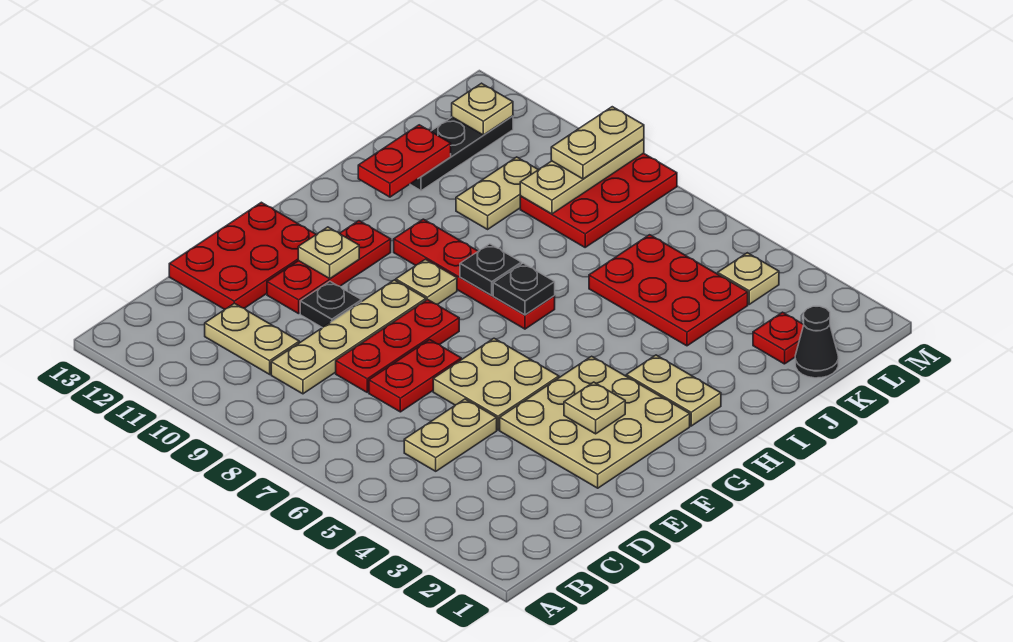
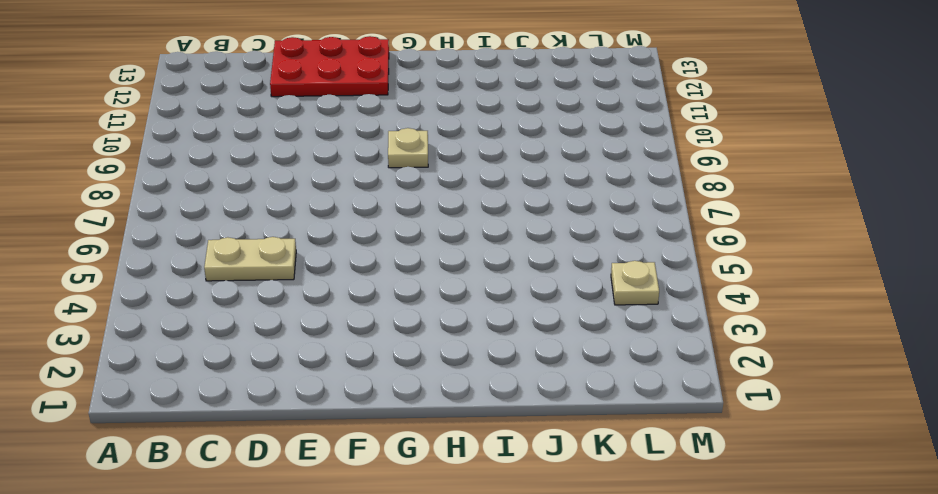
none -> tan plate C9:F9 level 1
none -> tan plate C10:C11 level 1
none -> red plate D7:E7 level 1

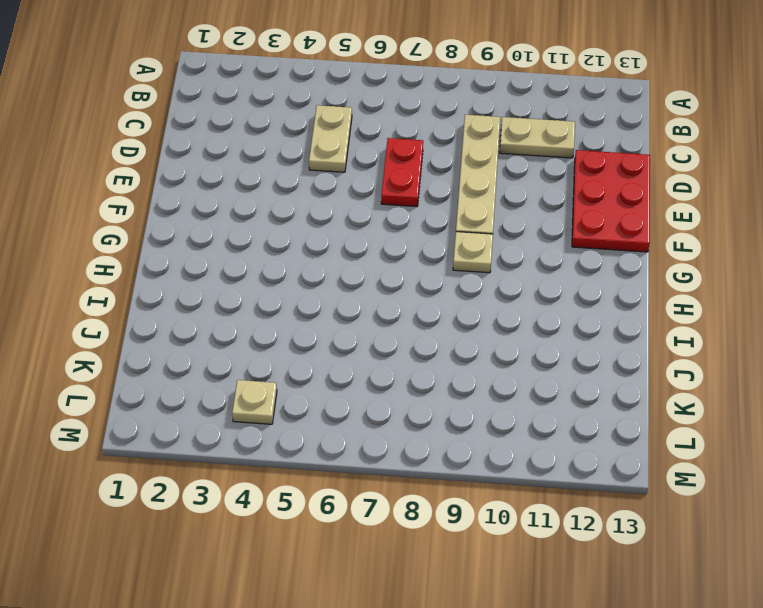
none -> red plate D8:F8 level 1
none -> tan plate E2:G4 level 1
none -> tan plate E5:F6 level 1

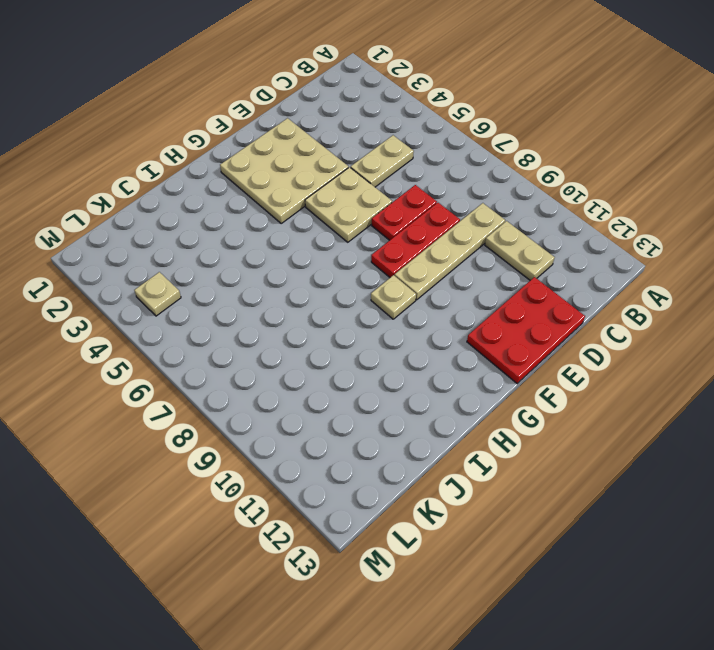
none -> black plate E10 level 1
none -> red plate E11:G11 level 1
none -> tan plate H2:H3 level 1

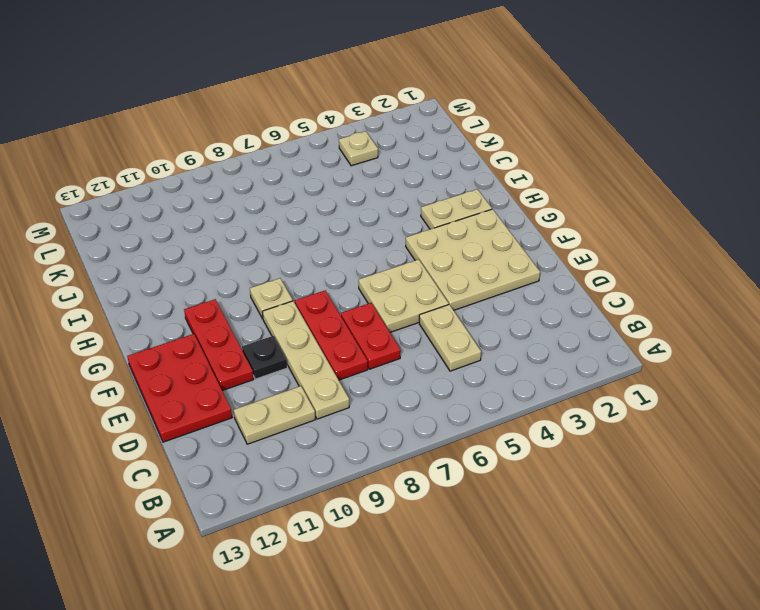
none -> red plate H7:H10 level 1
none -> red plate J4:K6 level 1
none -> tan plate J10:K10 level 1

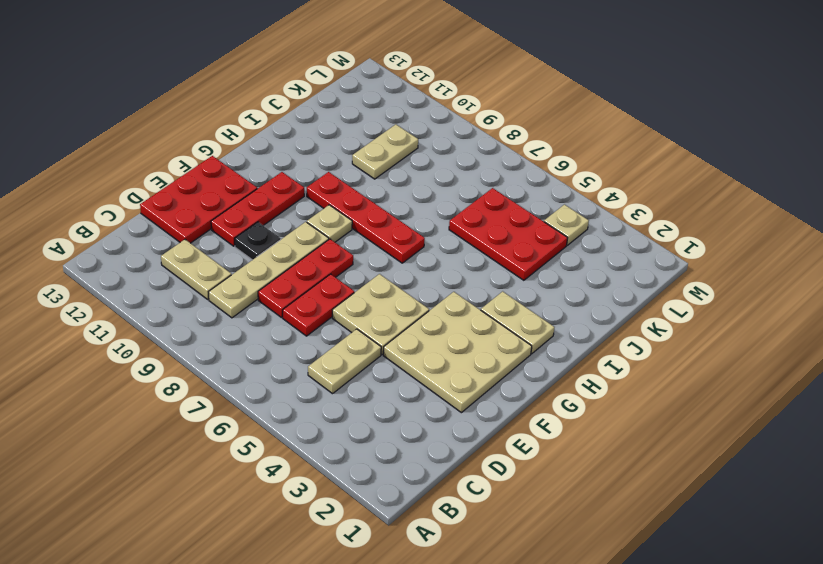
none -> black plate J12:L12 level 1
none -> black cone K1 level 1
none -> red plate K2 level 1

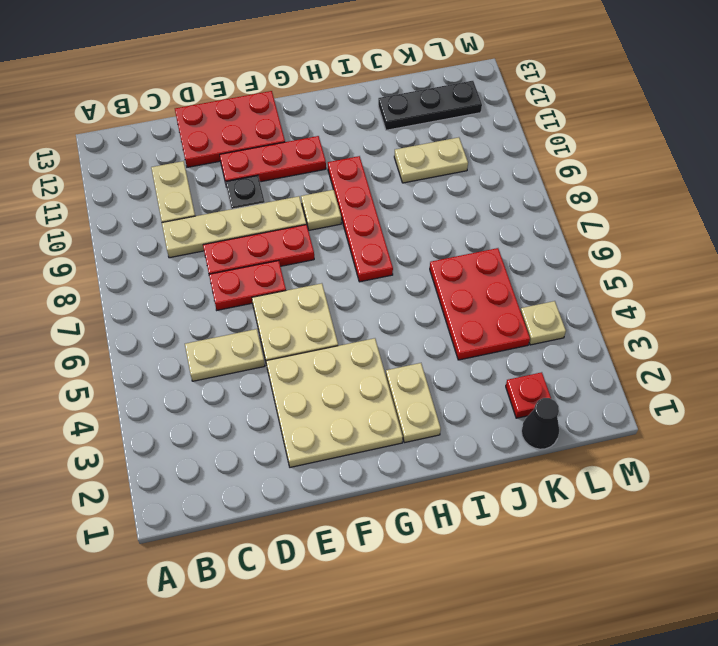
none -> red plate K8:M9 level 1
none -> tan plate F3 level 2
none -> tan plate F11 level 2

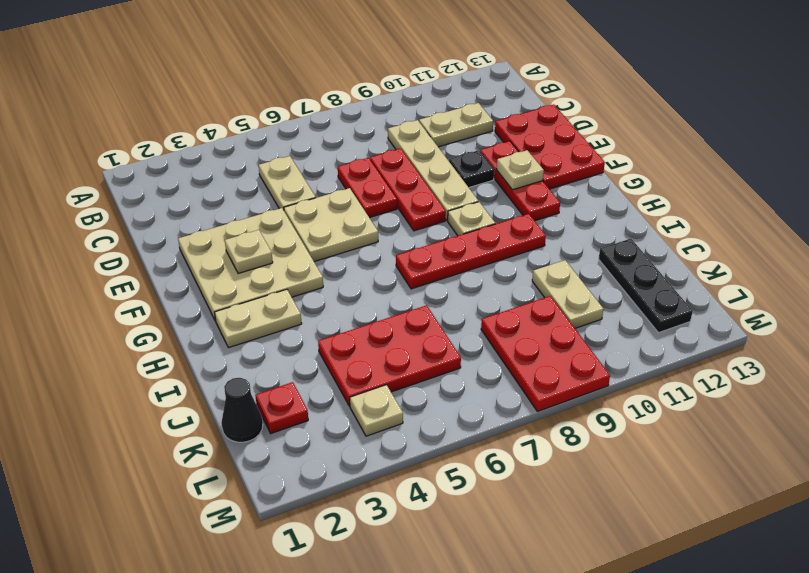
none -> black plate H7 level 2
none -> black plate H8 level 2
none -> red plate I12:J12 level 2

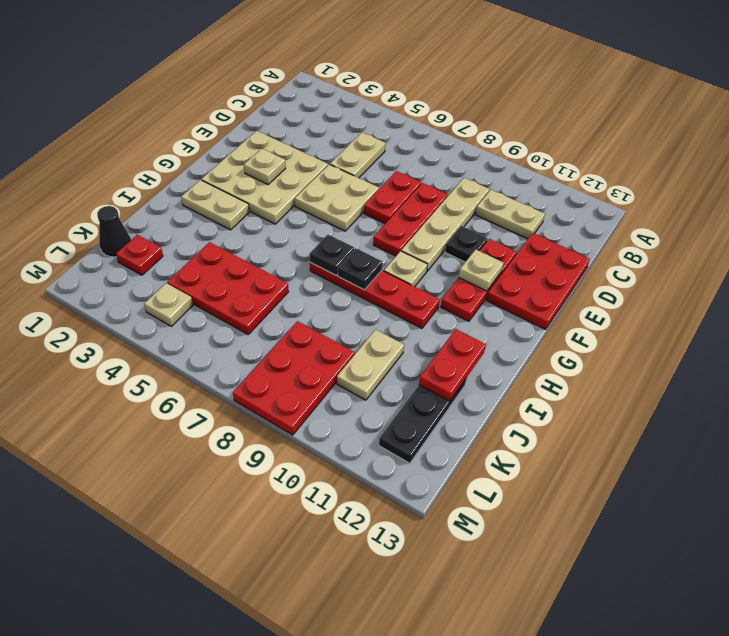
none -> tan plate K9:M9 level 2
none -> tan plate L12 level 2
none -> tan plate L9:M9 level 3

